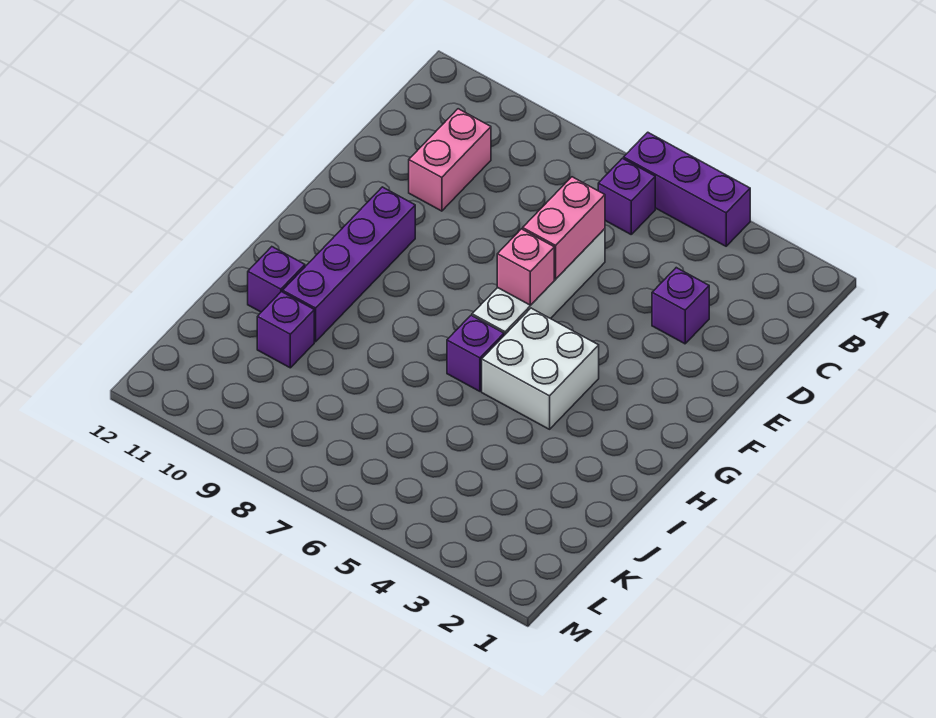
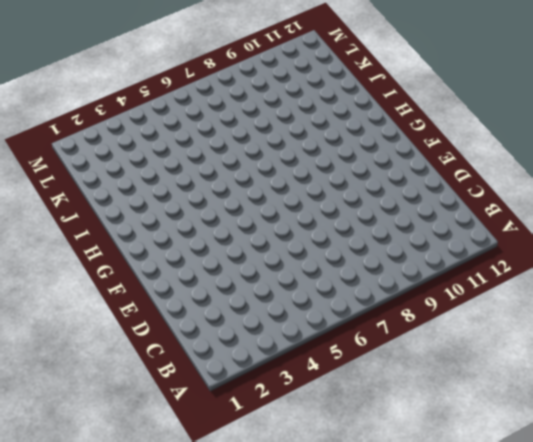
none -> purple brick A4:A6 level 1
none -> purple brick B6 level 1
none -> pink brick C10:D10 level 1

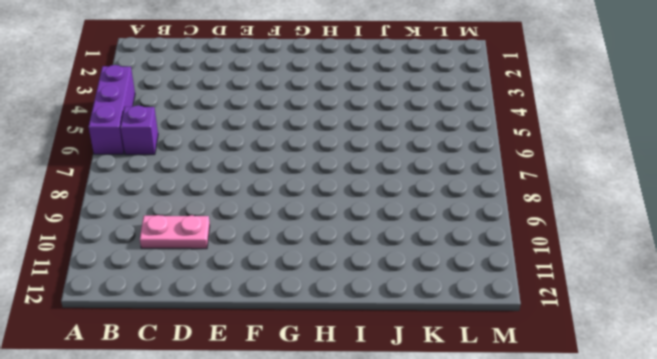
pink plate C10:D10 level 1 -> pink brick C10:D10 level 1
none -> purple brick D3 level 1
none -> white brick D6:G6 level 1
none -> purple brick F10:I10 level 1

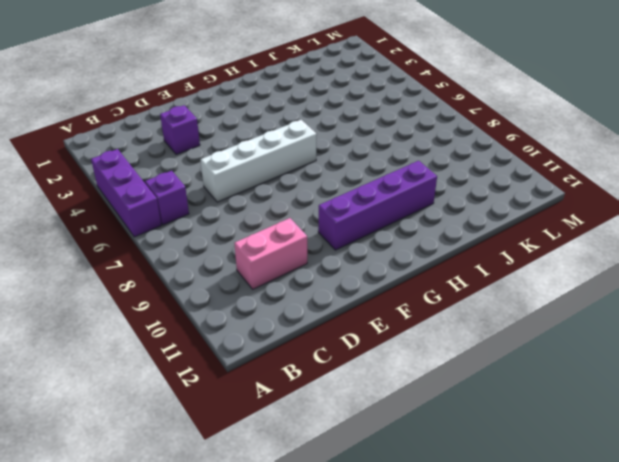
none -> white brick G4:H5 level 1
none -> purple brick H6 level 1
none -> purple brick I11 level 1

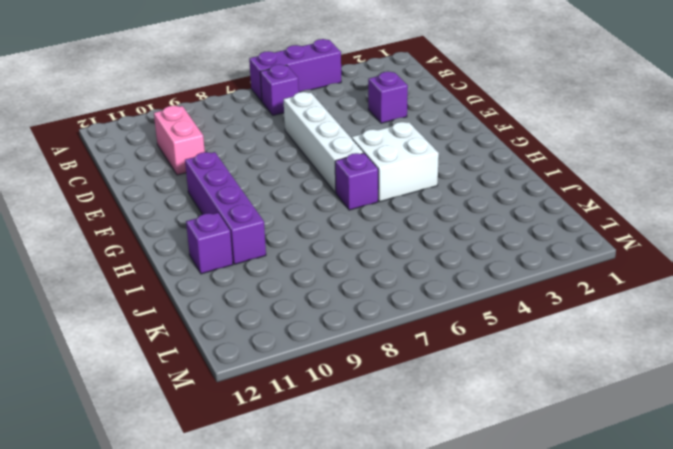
none -> purple brick J10 level 1
none -> pink brick D6:E6 level 2
none -> pink brick F6 level 2

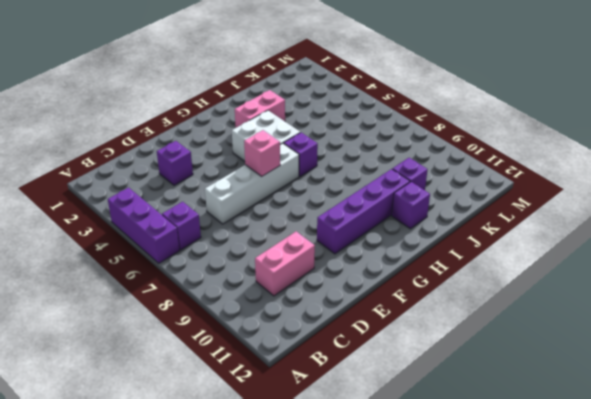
pink brick H3:I3 level 1 -> pink brick D6:E6 level 2

